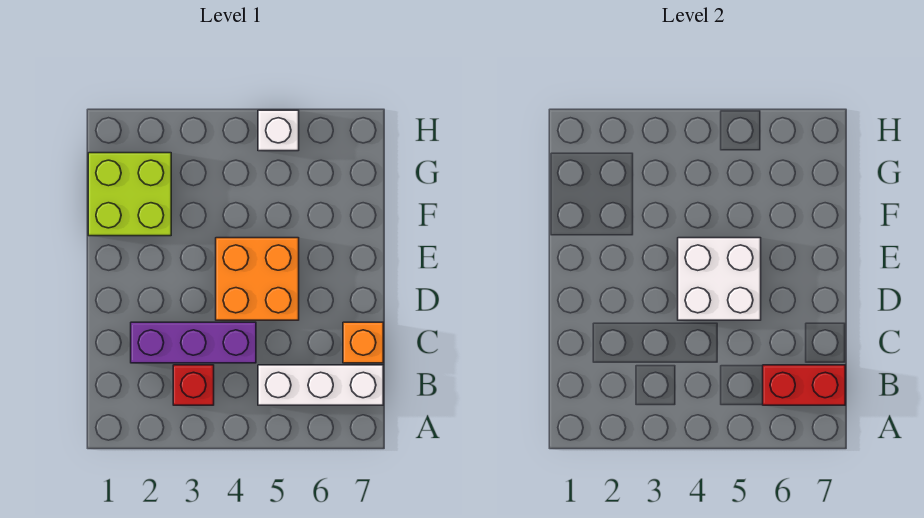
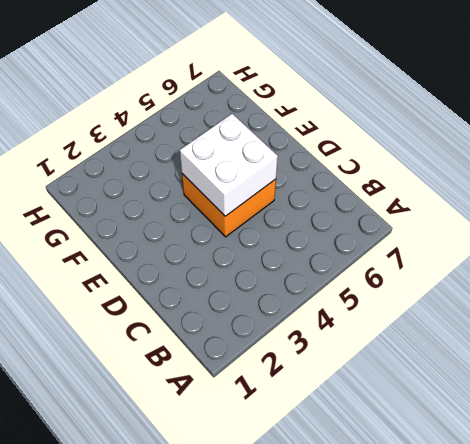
none -> red brick B3 level 1
none -> white brick B5:B7 level 1

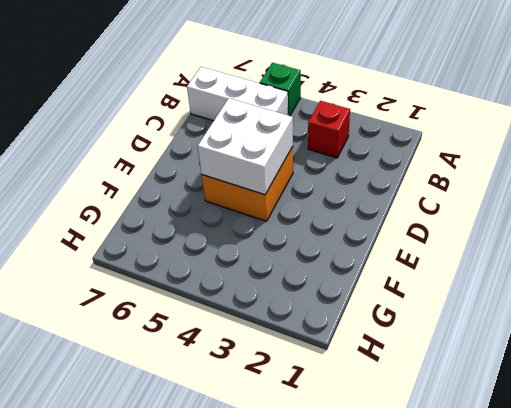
green brick A5 level 1 -> none
none -> purple brick C2:C4 level 1
none -> orange brick C7 level 1

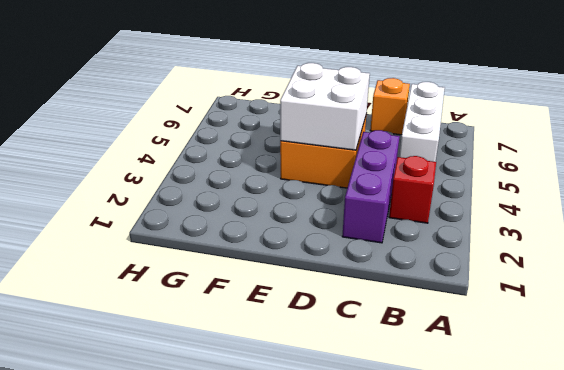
none -> lime brick F1:G2 level 1
none -> white brick H5 level 1

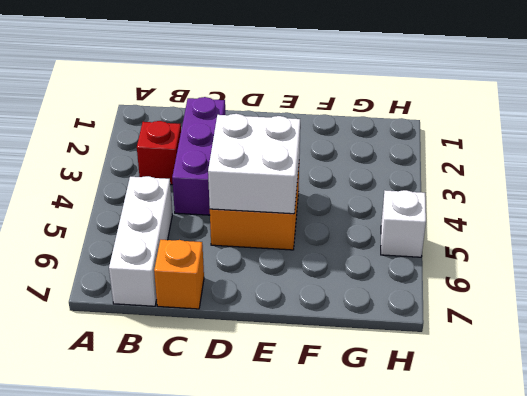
none -> lime brick F1:G2 level 1
none -> red brick B6:B7 level 2

